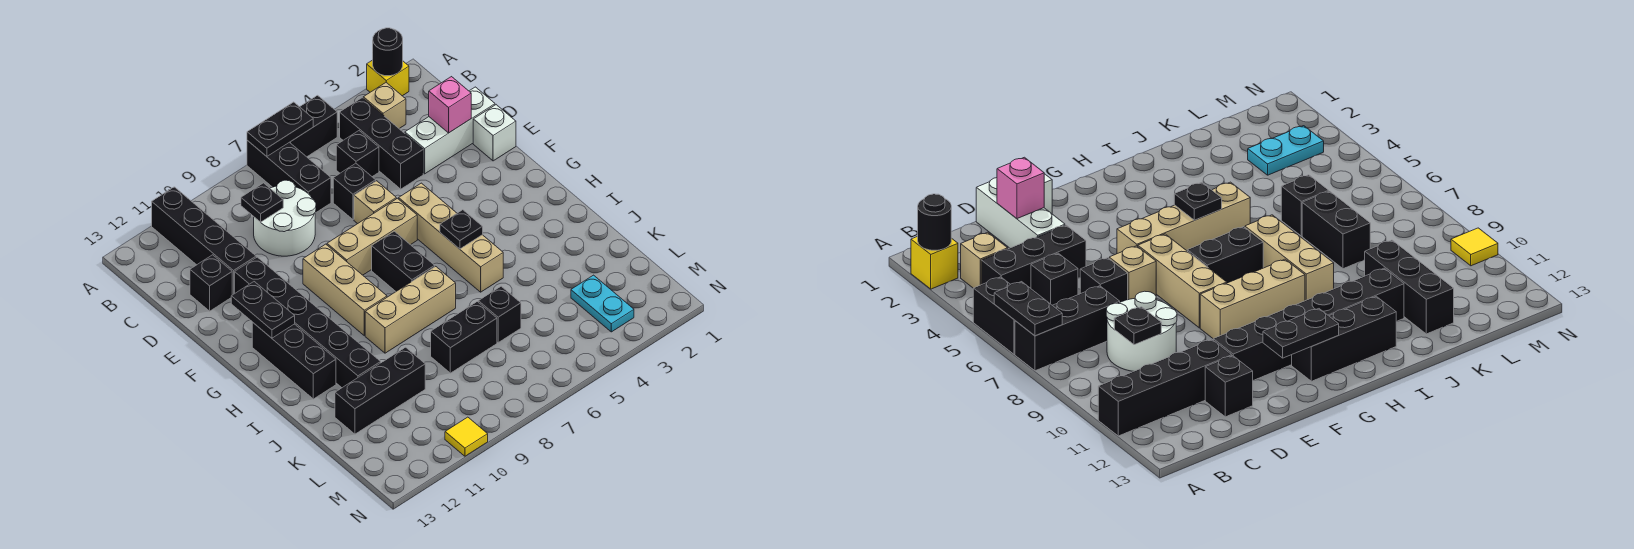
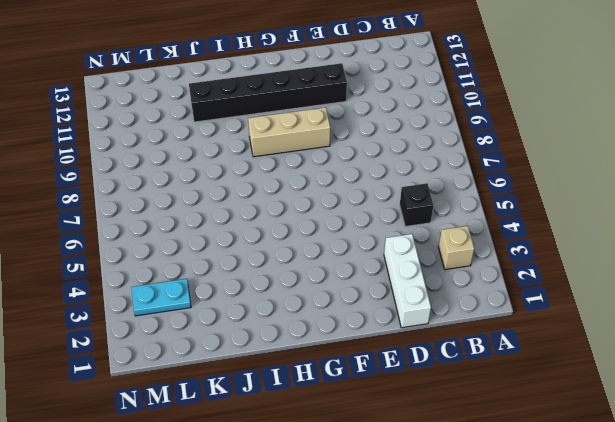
none -> yellow brick A2 level 1
none -> black brick A5:A6 level 1
none -> black brick A7:C7 level 1
none -> black brick A11:D11 level 1

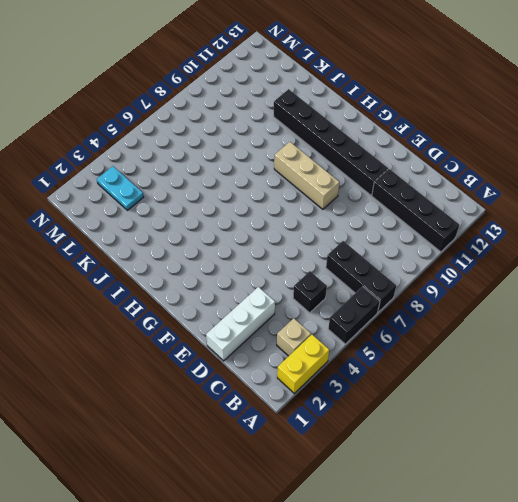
yellow brick A2:A3 level 1 -> yellow brick A2 level 1
none -> black brick B4:D4 level 1
none -> white round brick C8:D9 level 1
none -> black brick D6 level 1
none -> black brick D12 level 1

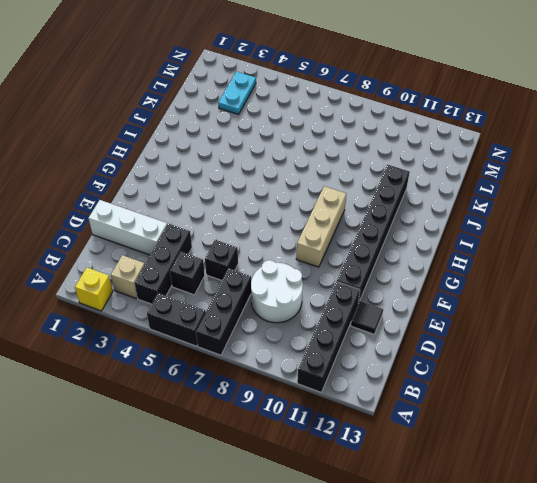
black tile D12 level 1 -> black brick D12 level 1
none -> white brick E1 level 1
none -> tan brick E6 level 1
none -> tan brick F5:I5 level 1
none -> tan brick F6:F8 level 1

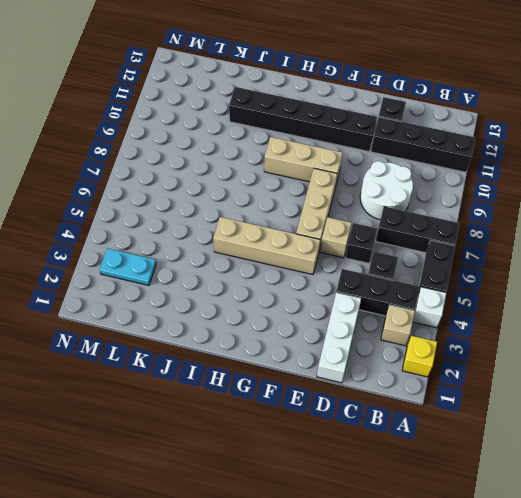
white brick A4 level 1 -> white brick E1 level 1
none -> black brick G7:H7 level 1
none -> black brick G12:I12 level 1
none -> tan brick I7:I9 level 1
none -> black brick K6 level 1

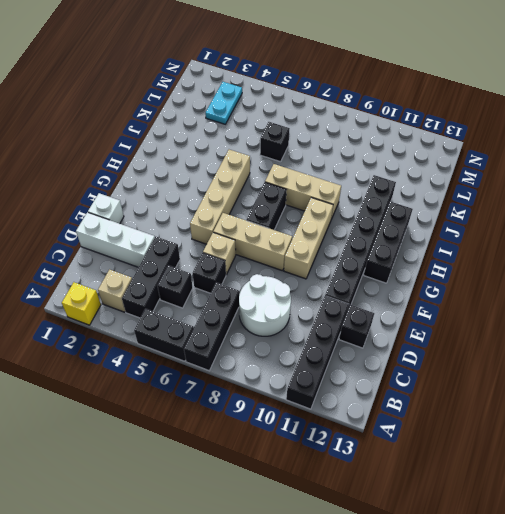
none -> black brick K7:K8 level 1
none -> black brick K10:K12 level 1
none -> yellow tile N10 level 1
none -> black round brick A2 level 2

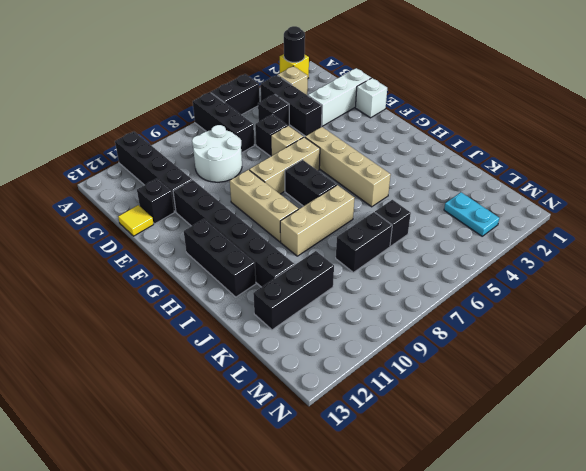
yellow tile D13 level 1 -> yellow tile N10 level 1
none -> black plate A6:A7 level 2
none -> black plate C9 level 2
none -> pink brick D2 level 2
none -> black plate F12:G12 level 2

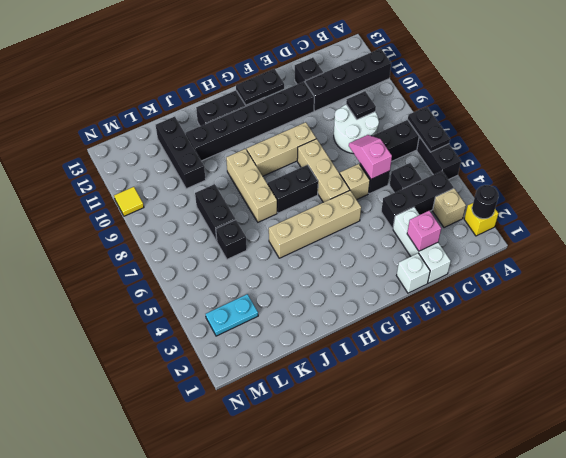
pink slope D6:D7 level 2 top 6 -> none
none -> black plate H5 level 2

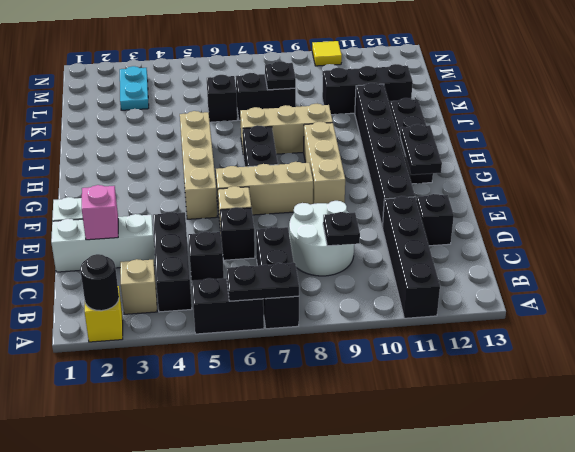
black plate K8 level 2 -> black plate H5 level 2

